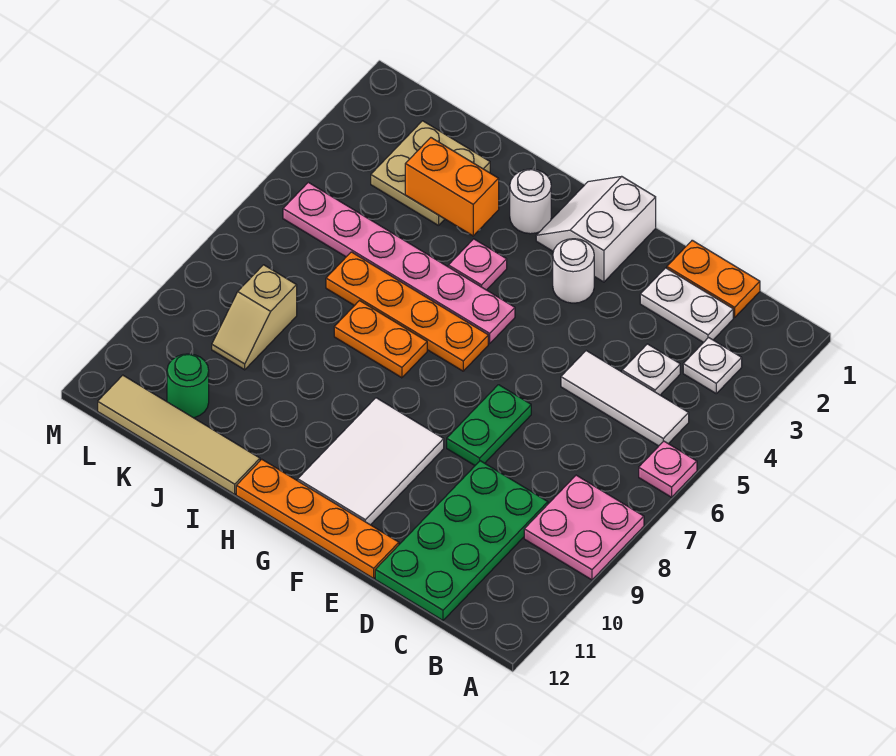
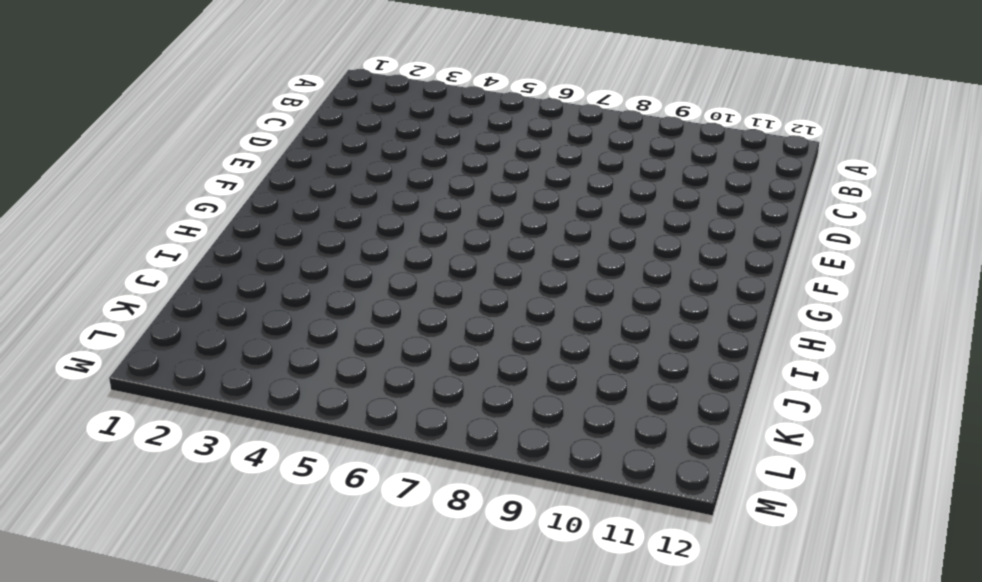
none -> pink plate A6 level 1
none -> pink plate A8:B9 level 1
none -> white plate B3 level 1

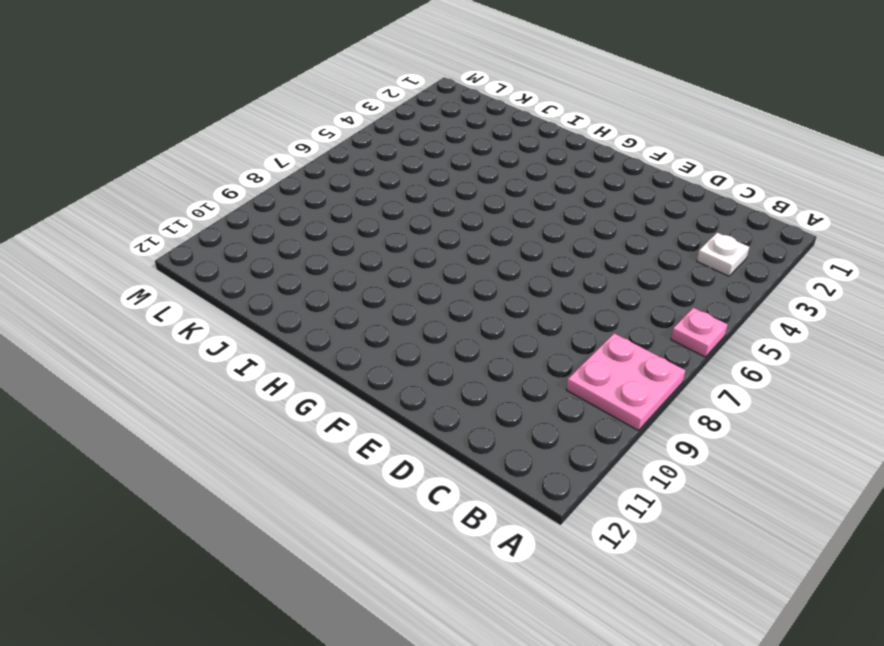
none -> white tile B5:D5 level 1
none -> orange plate C1:D1 level 1
none -> white plate C2:D2 level 1

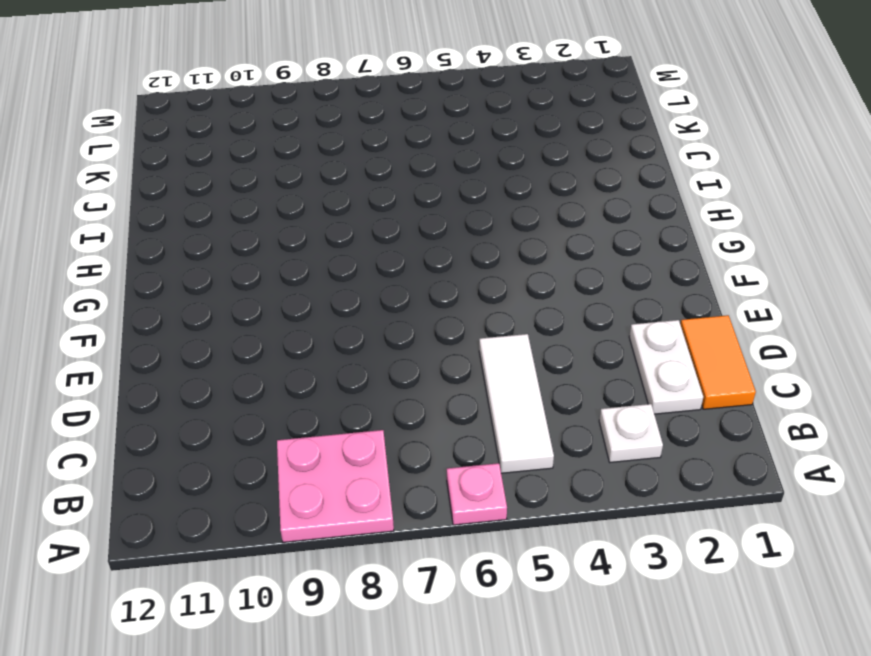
orange tile C1:D1 level 1 -> orange plate C1:D1 level 1
none -> white plate C4 level 1
none -> green plate C9:D12 level 1
none -> green plate E7:E8 level 1

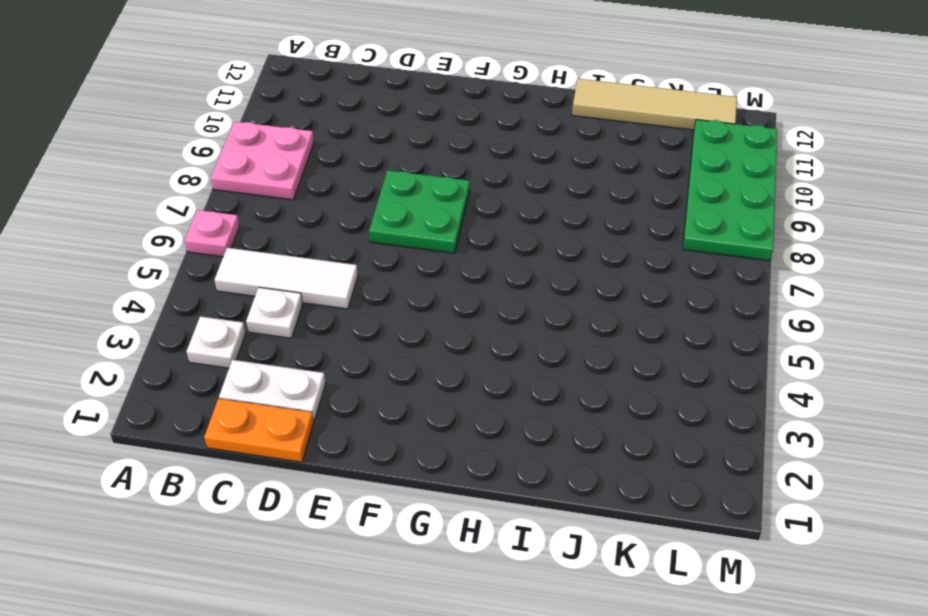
green plate E7:F8 level 1 -> green plate E7:E8 level 1
green plate L8:M11 level 1 -> green plate C9:D12 level 1
none -> orange plate E12:H12 level 1
none -> white slope F1:G2 level 1 top F
none -> white round brick F3 level 1

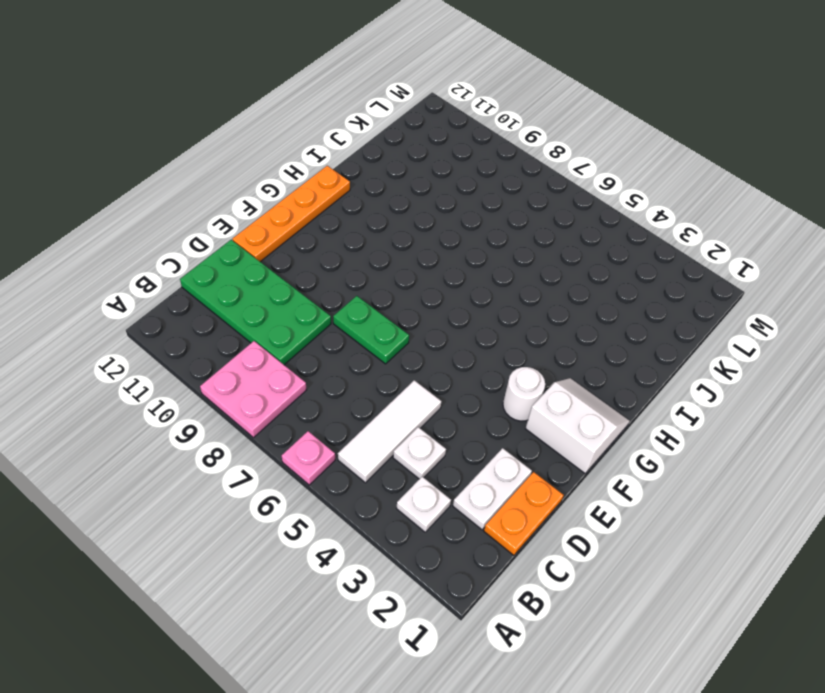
none -> white tile F9:G11 level 1
none -> pink plate G5:L5 level 1
none -> orange plate G6:J6 level 1

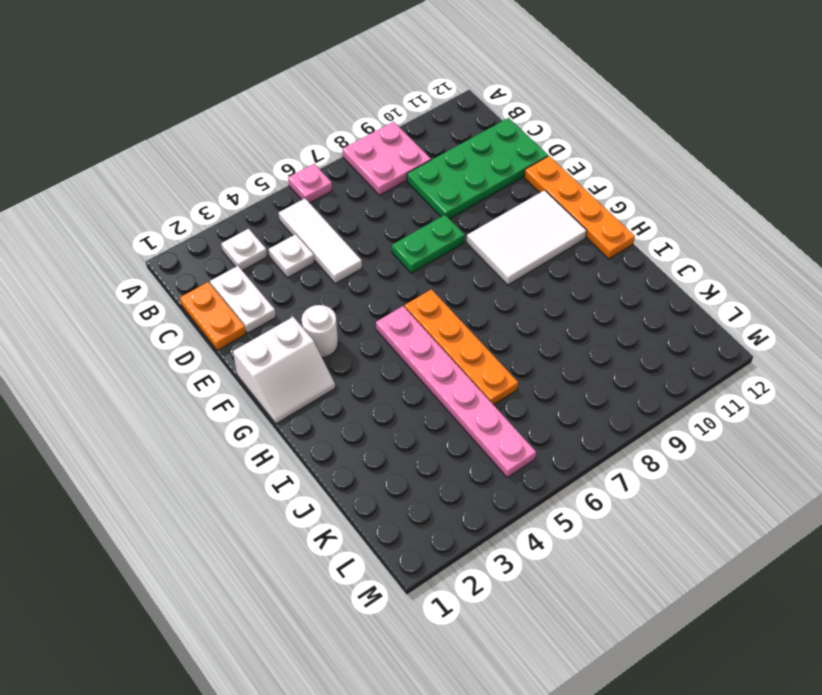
none -> white round brick H2 level 1
none -> pink plate H4 level 1
none -> orange plate H7:I7 level 1

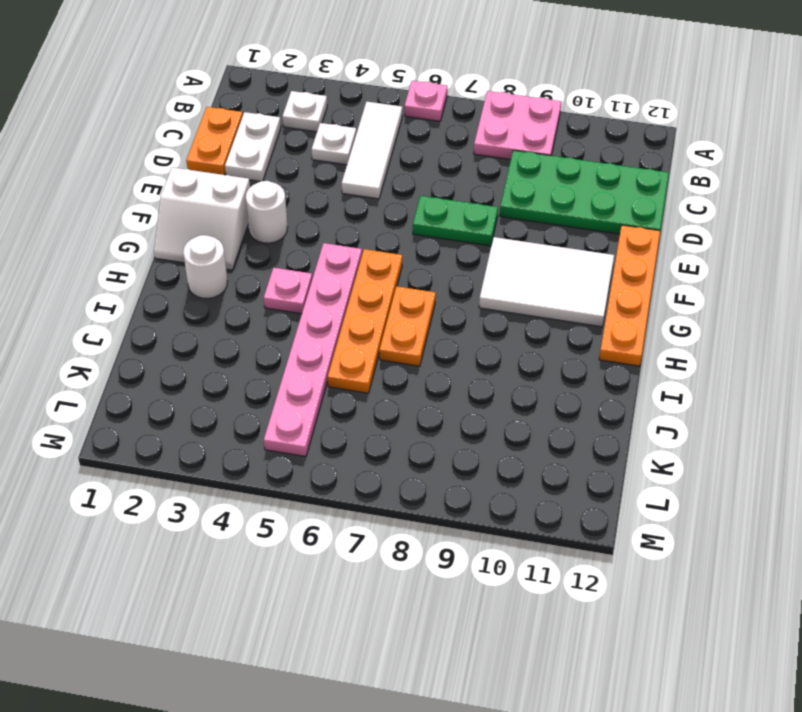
none -> tan tile I12:L12 level 1
none -> tan plate J2:K3 level 1
none -> tan slope K8:K9 level 1 top 8

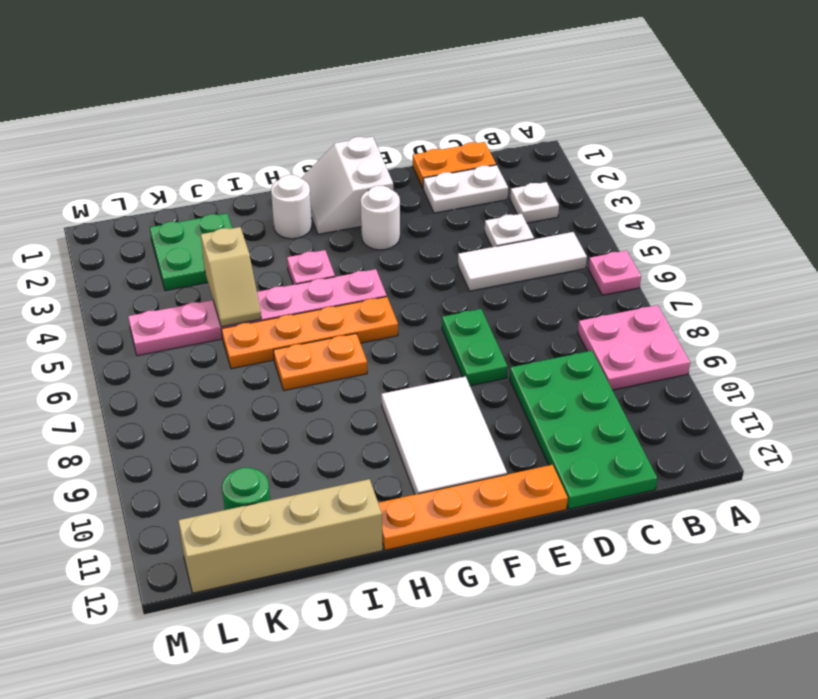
tan brick I12:L12 level 1 -> tan tile I12:L12 level 1
green plate J2:K3 level 1 -> tan plate J2:K3 level 1
tan slope J4:J5 level 2 top 4 -> tan slope K8:K9 level 1 top 8
none -> orange brick I3:J3 level 2

